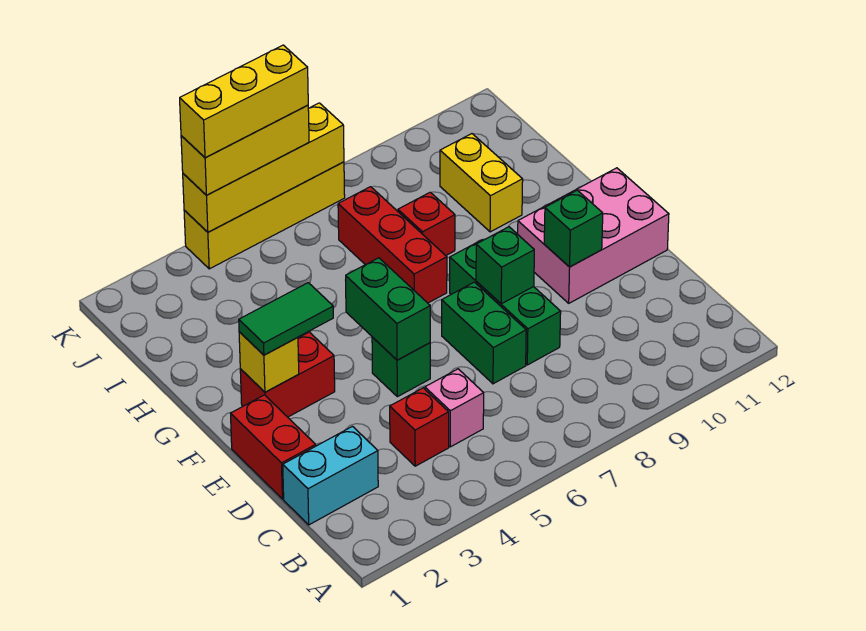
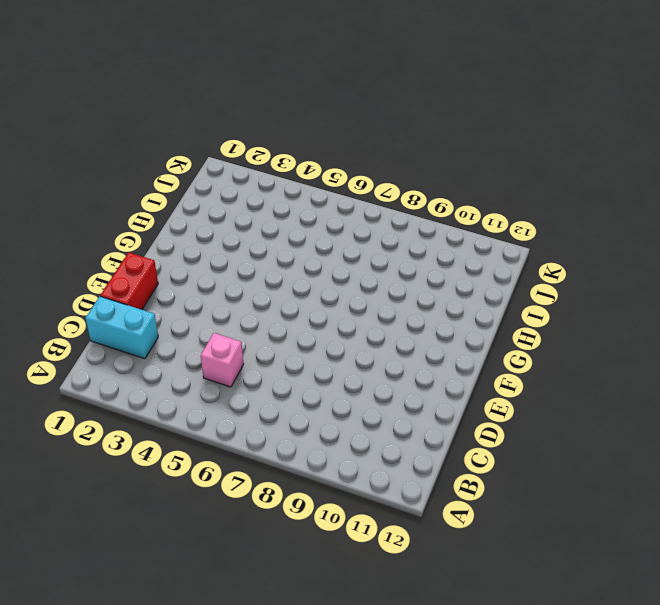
none -> red brick C4 level 1
none -> green brick D7:E7 level 1
none -> green brick D8:F8 level 1

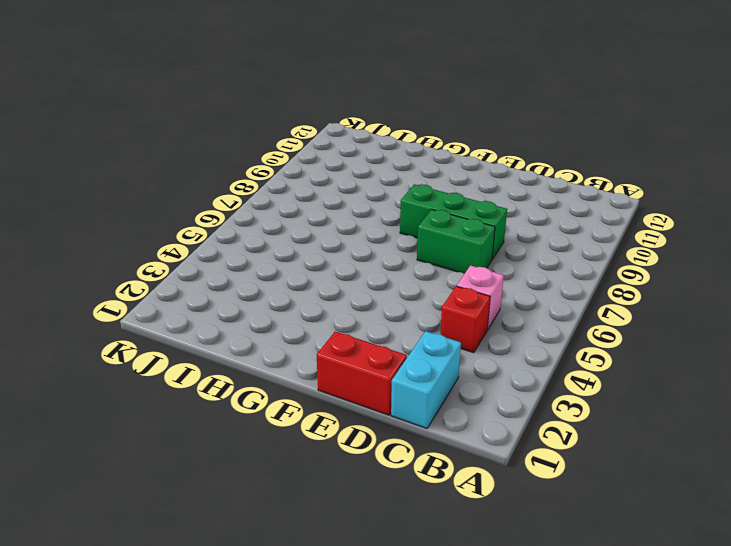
none -> green brick E5 level 1
none -> pink brick E10:F12 level 1
none -> red brick F2:F3 level 1

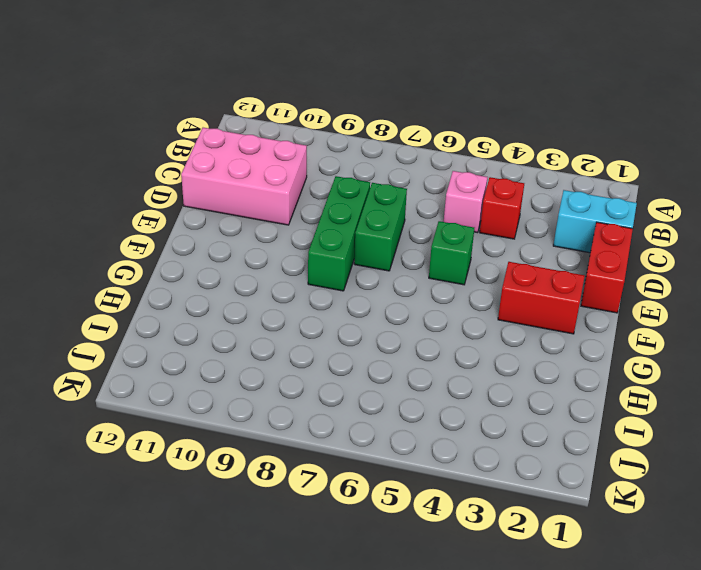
pink brick C10:D12 level 1 -> pink brick E10:F12 level 1
none -> red brick G7:I7 level 1
none -> red brick H8 level 1
none -> yellow brick H10:I10 level 1

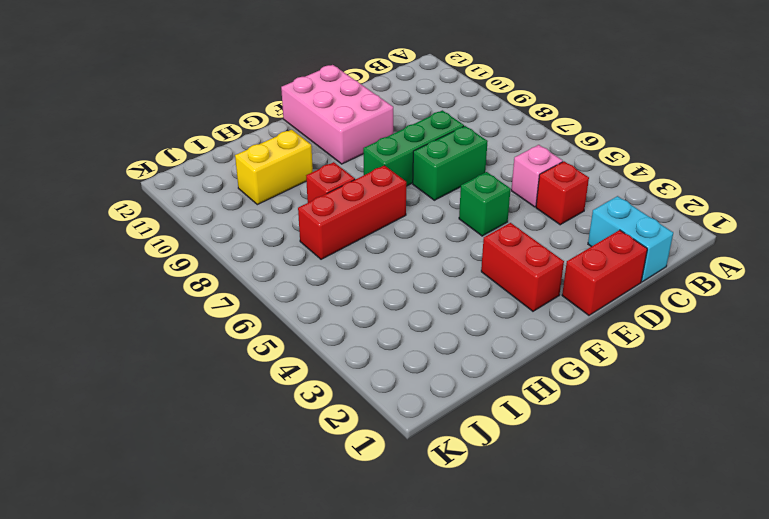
none -> yellow brick K4:K7 level 1
none -> green brick E5:F5 level 2
none -> green brick E8 level 2

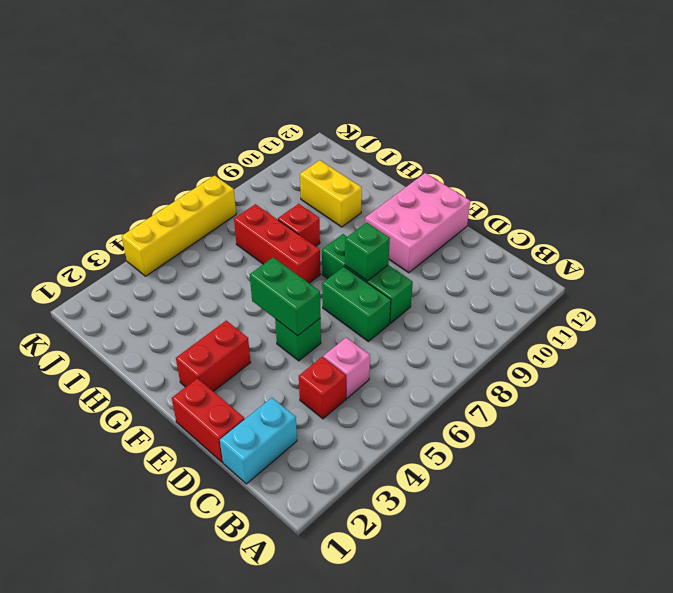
none -> green brick E10 level 2
none -> yellow brick F2 level 2
none -> yellow brick K4:K7 level 2

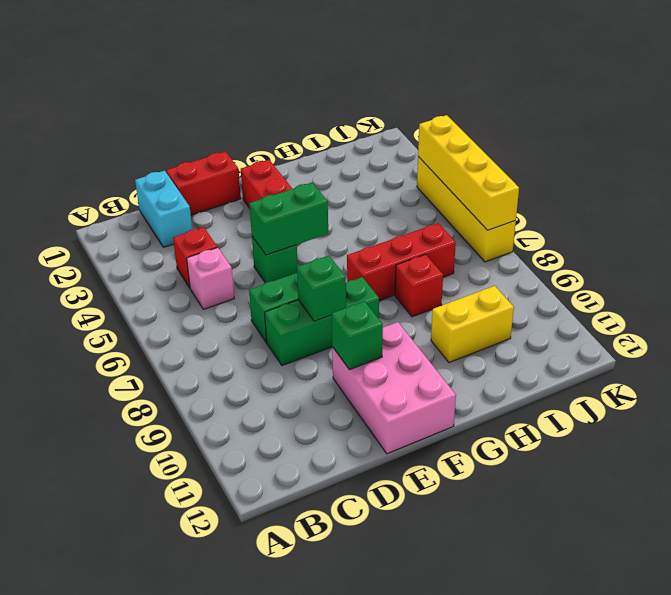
none -> yellow brick F2 level 2
none -> green tile F2:F3 level 3
none -> yellow brick K4:K6 level 3

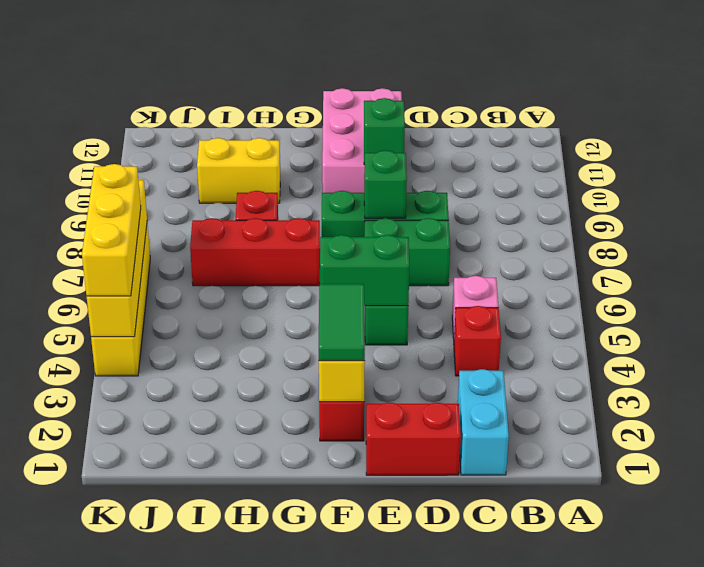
none -> yellow brick K4:K6 level 4

